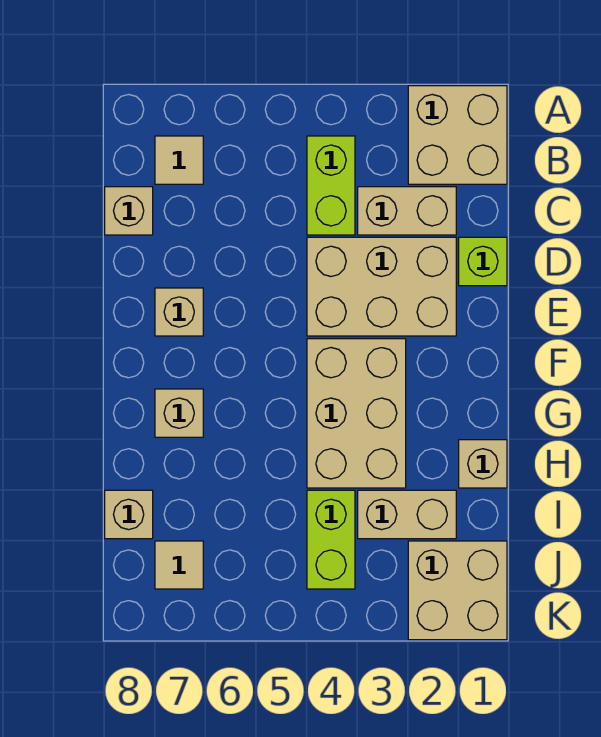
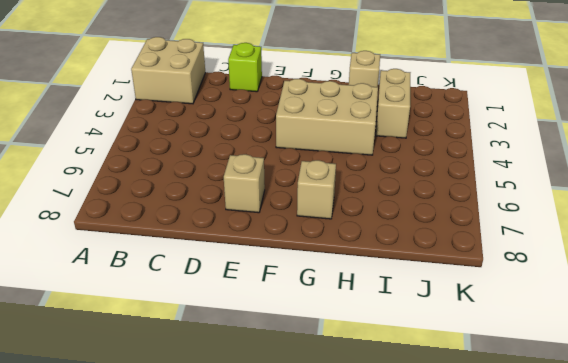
none -> lime brick B4:C4 level 1
none -> tan tile B7 level 1
none -> tan brick C2:C3 level 1

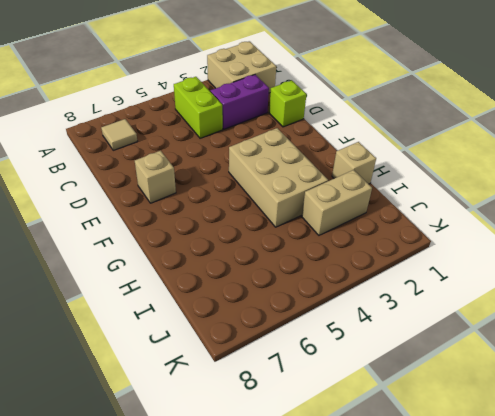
purple brick C2:C3 level 1 -> tan brick C2:C3 level 1
none -> tan brick C8 level 1
none -> tan brick D2:E4 level 1
none -> tan brick G7 level 1

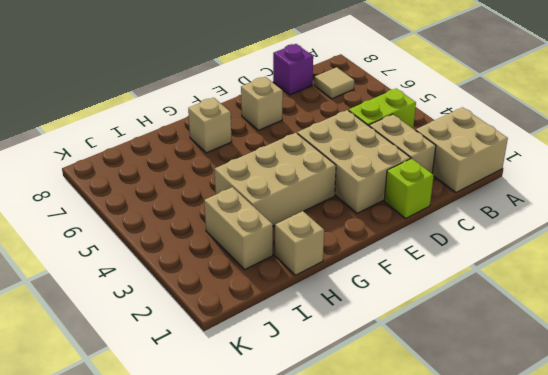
purple brick C8 level 1 -> tan brick C8 level 1
none -> lime brick I4:J4 level 1
none -> tan brick I8 level 1
none -> tan brick J1:K2 level 1

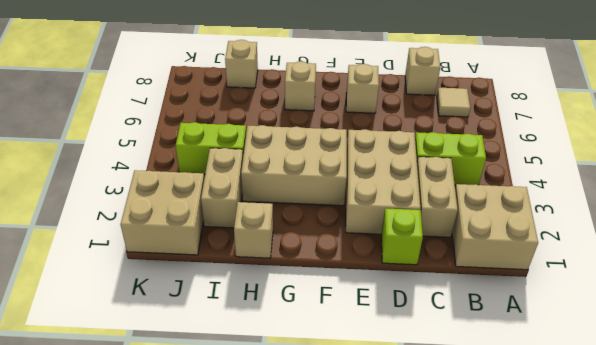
none -> tan tile J7 level 1

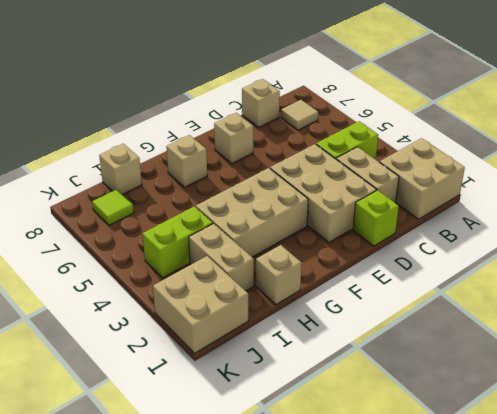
lime tile J7 level 1 -> tan tile J7 level 1

